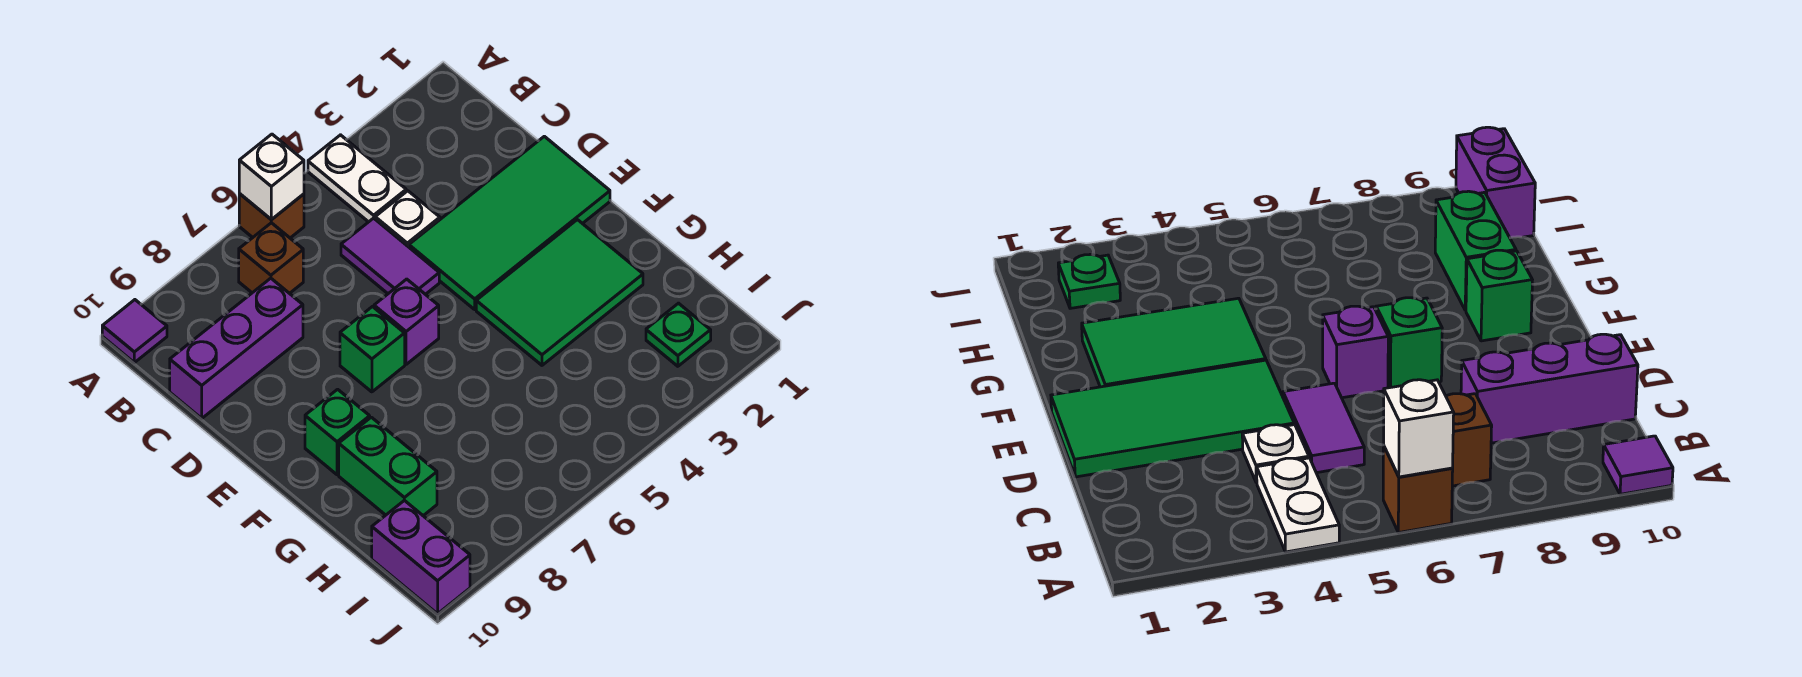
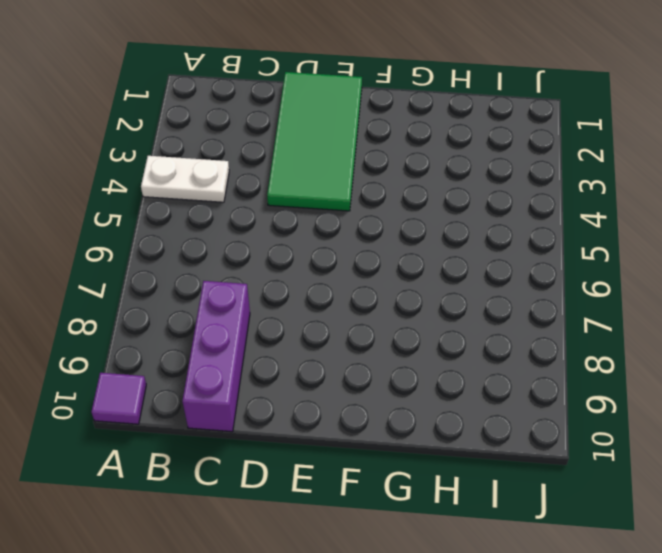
none -> brown brick A6 level 1
none -> brown brick B7 level 1
none -> white plate C4 level 1

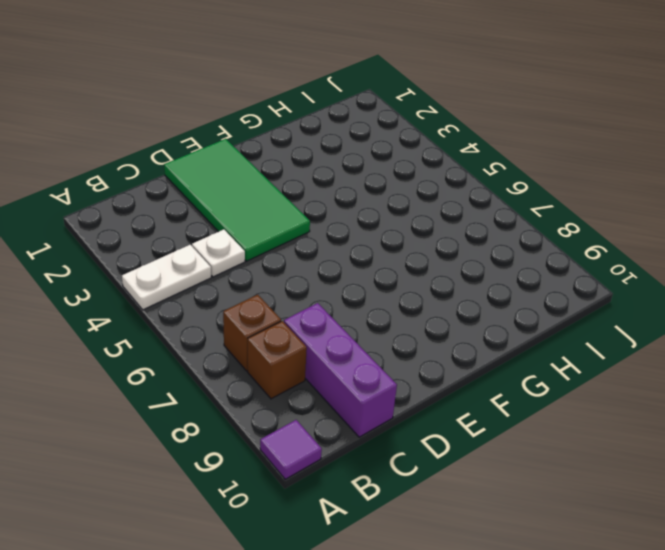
brown brick B8 level 1 -> brown brick A6 level 1
none -> purple tile C5:D5 level 1
none -> purple brick E6 level 1
none -> green brick E7 level 1

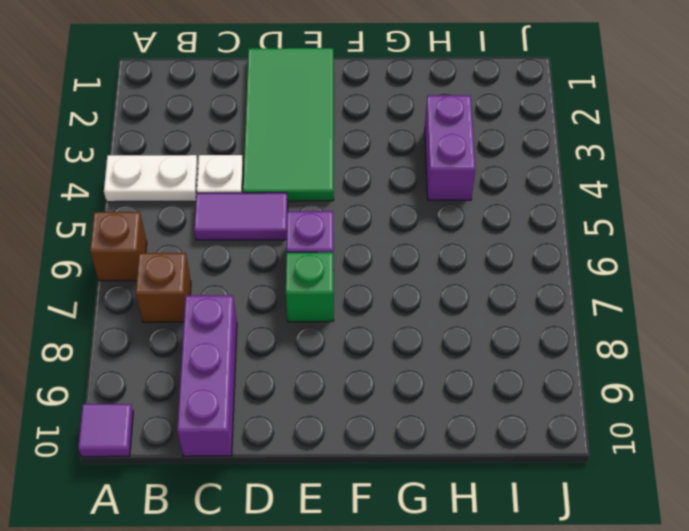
purple brick H3:H4 level 1 -> purple brick I10:J10 level 1
none -> green tile F2:G4 level 1
none -> green brick F9 level 1
none -> green brick G9:H9 level 1

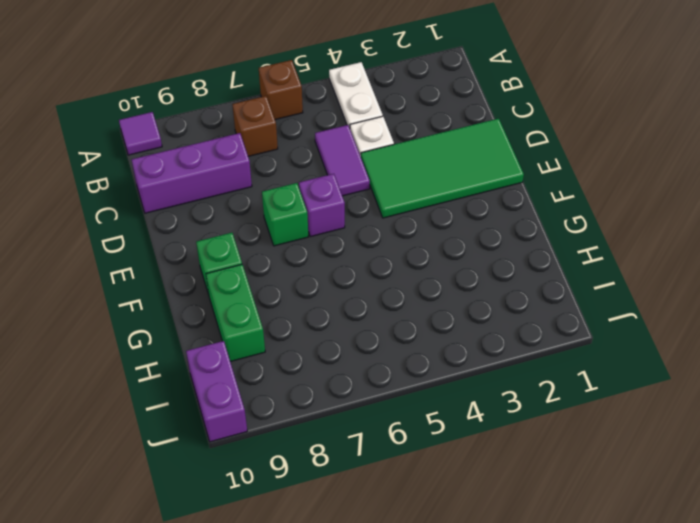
none -> green tile F2:G4 level 1
none -> green plate I2 level 1
none -> white brick A6 level 2

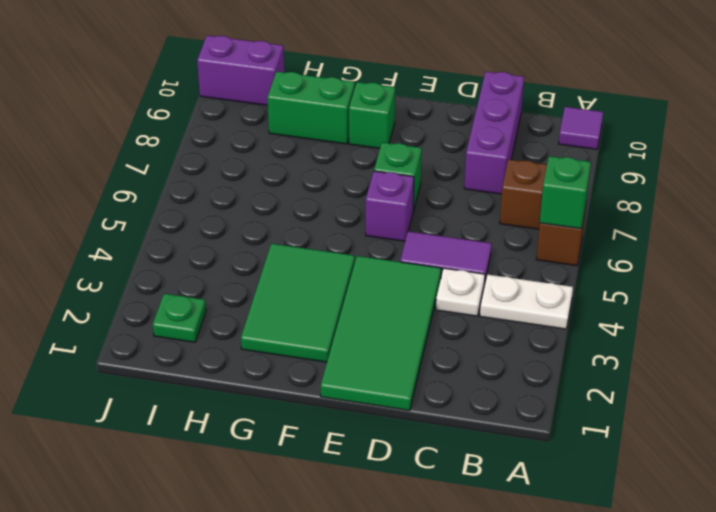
green brick A6 level 2 -> white brick A6 level 2

